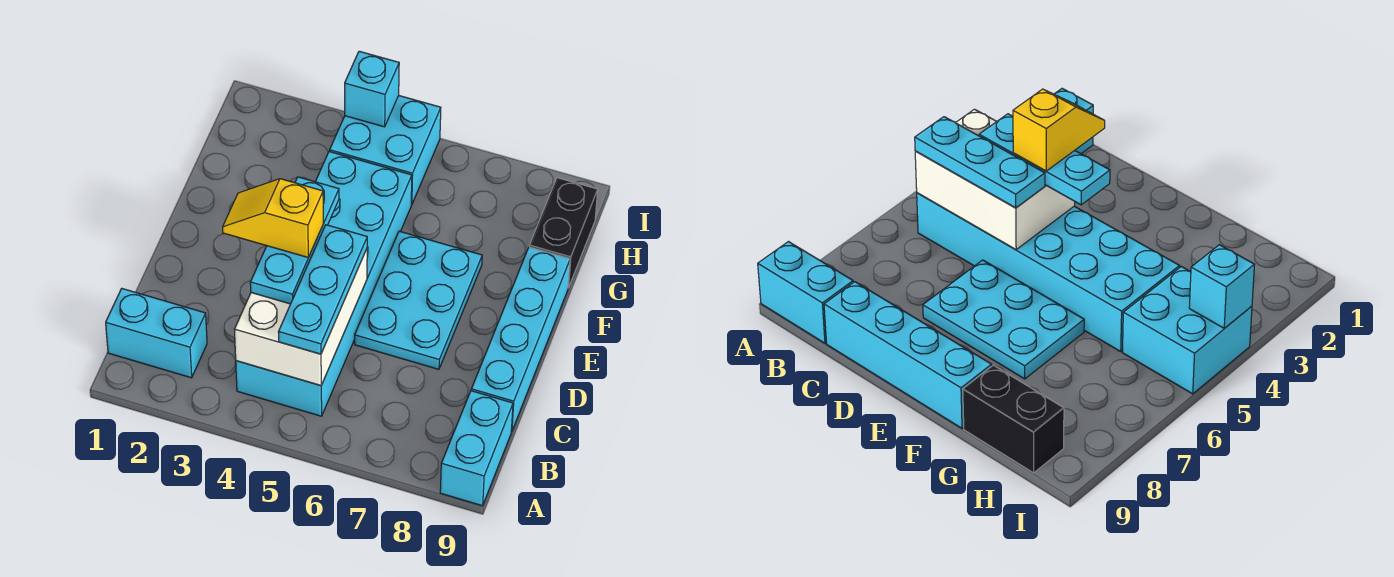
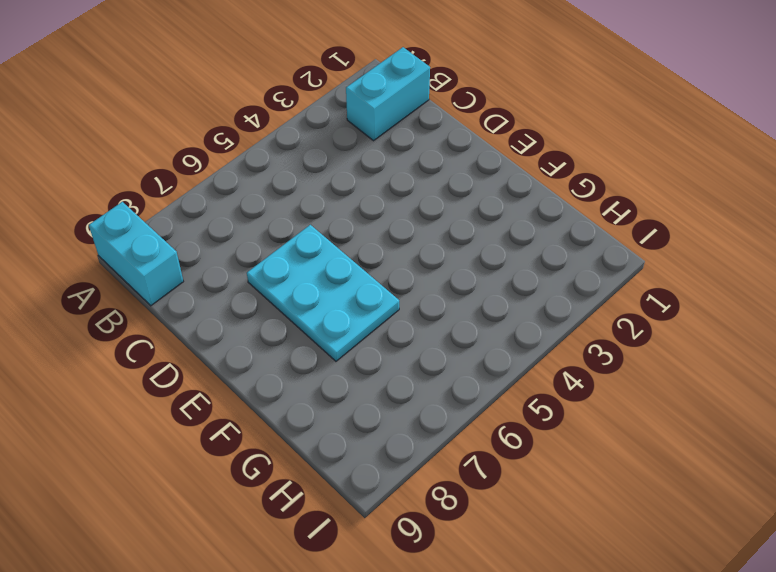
none -> cyan brick B4:G5 level 1
none -> cyan brick C9:F9 level 1
none -> black brick G9:H9 level 1

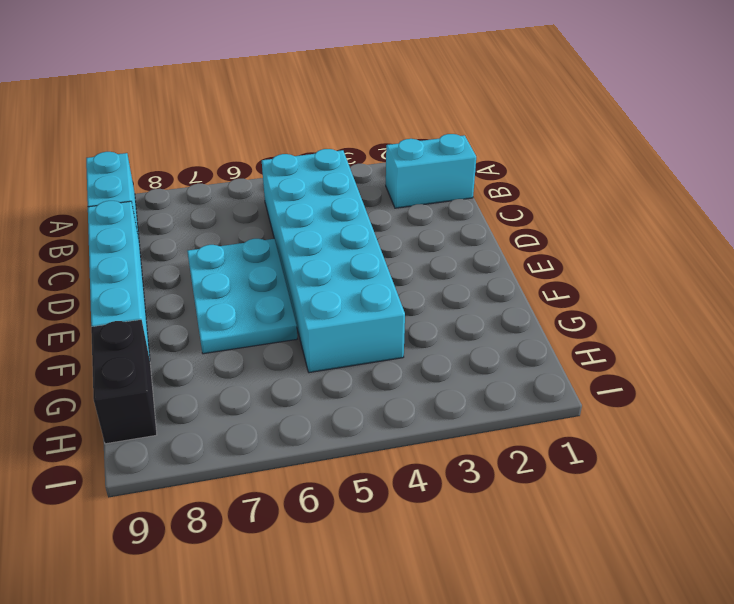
none -> cyan brick H4:I5 level 1
none -> white brick B4:D5 level 2
none -> cyan brick I4 level 2

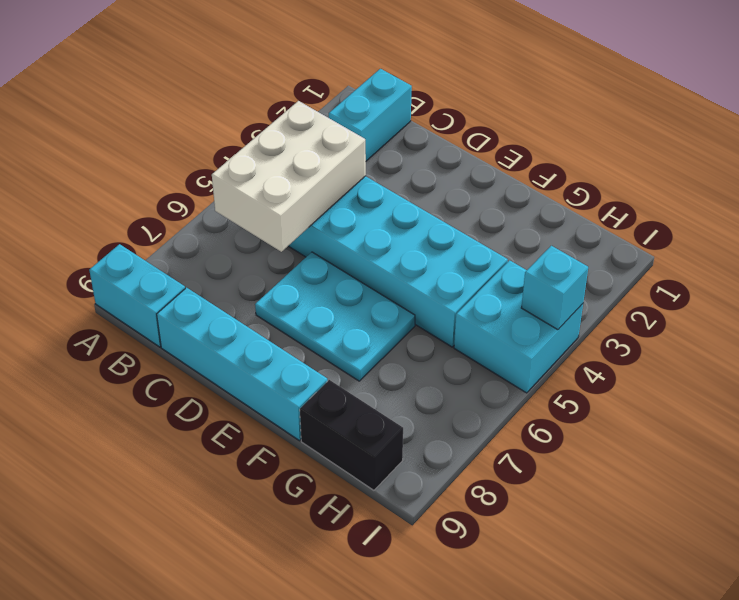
white brick B4:C6 level 2 -> white brick B4:D5 level 2
none -> cyan plate B5:D5 level 3
none -> cyan plate C4:E4 level 3
none -> yellow slope D3:D4 level 4 top 4

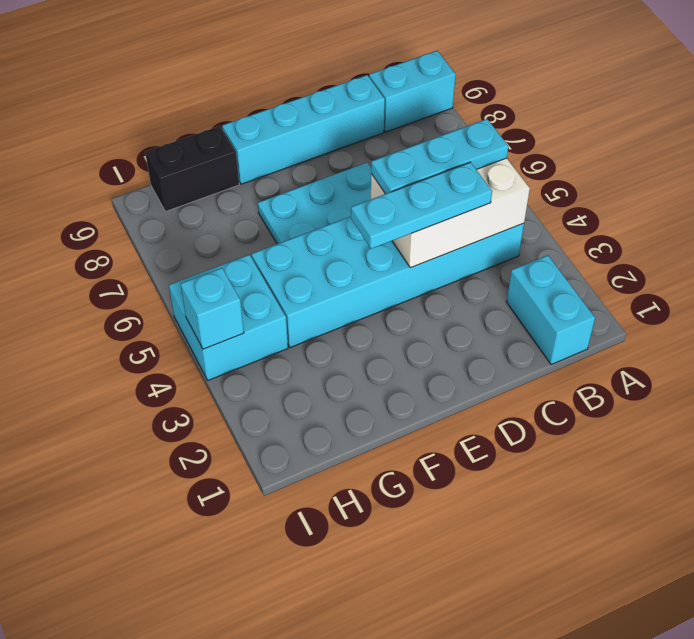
none -> yellow slope D3:D4 level 4 top 4

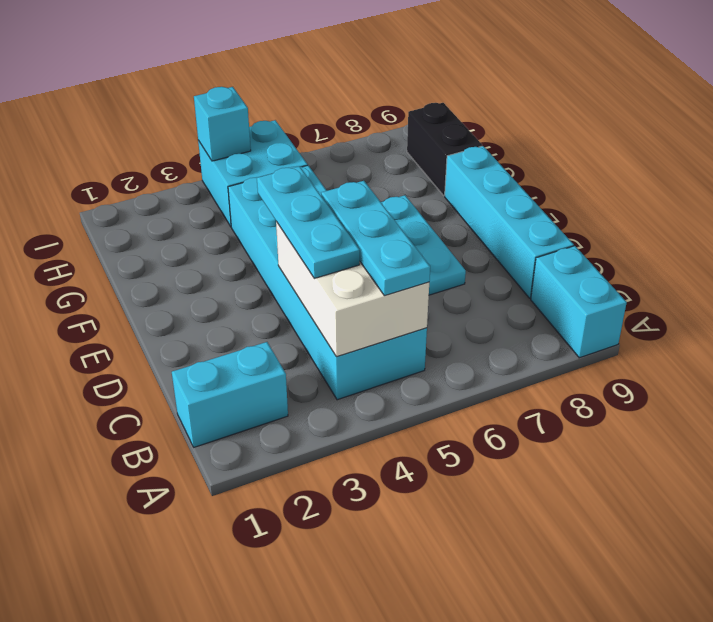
none -> yellow slope D3:D4 level 4 top 4

